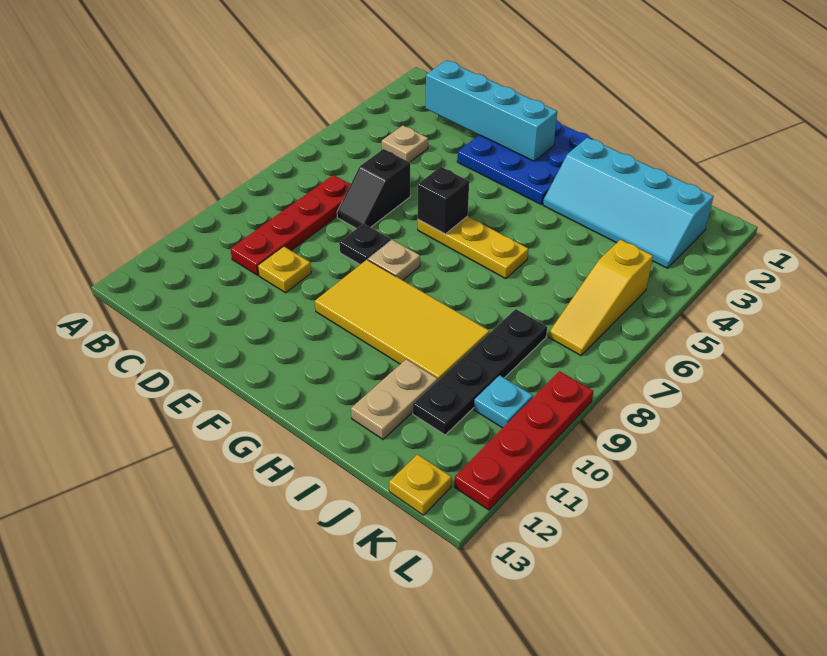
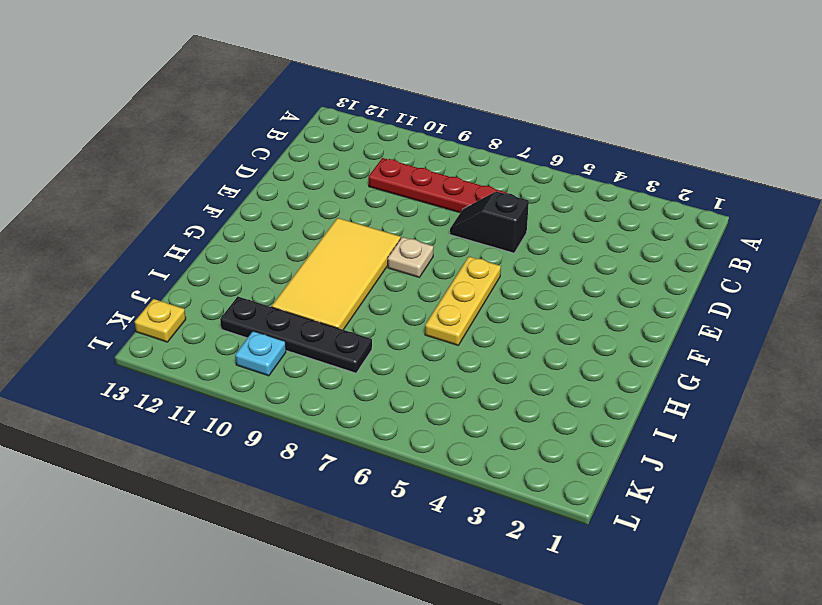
none -> tan plate C4 level 1
none -> yellow plate D10 level 1
none -> blue plate E1:G3 level 1

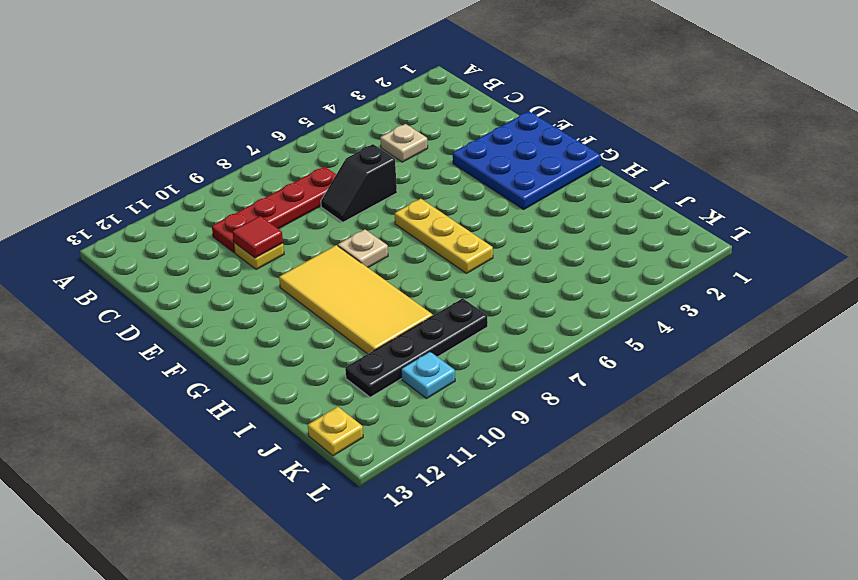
red tile D10 level 2 -> none
none -> black plate E8 level 1
none -> cyan slope H2:K3 level 1 top 2
none -> tan plate I11:I12 level 1

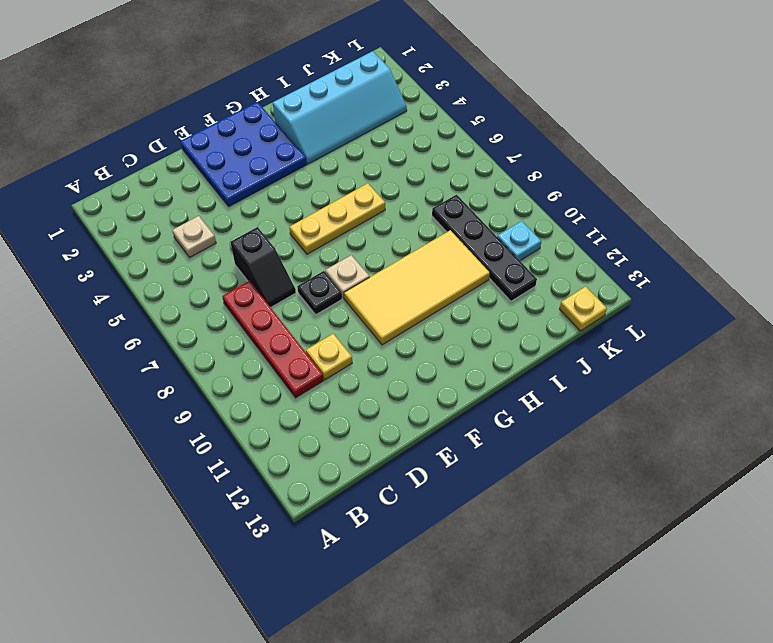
none -> tan plate I11:I12 level 1
none -> yellow slope K5:K7 level 1 top 5
none -> red plate L9:L12 level 1

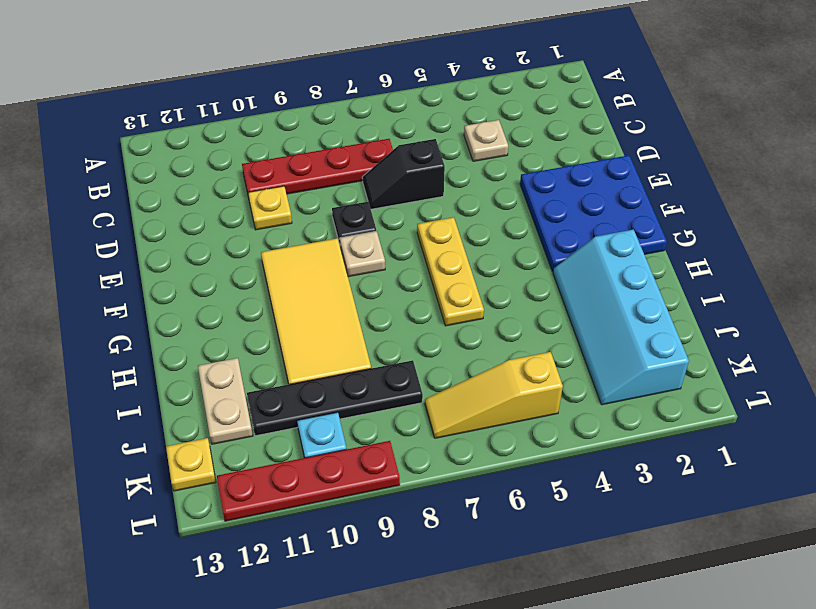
tan plate I12:J12 level 1 -> tan plate I11:I12 level 1
none -> cyan brick C2:F2 level 2
none -> black brick F6 level 2

